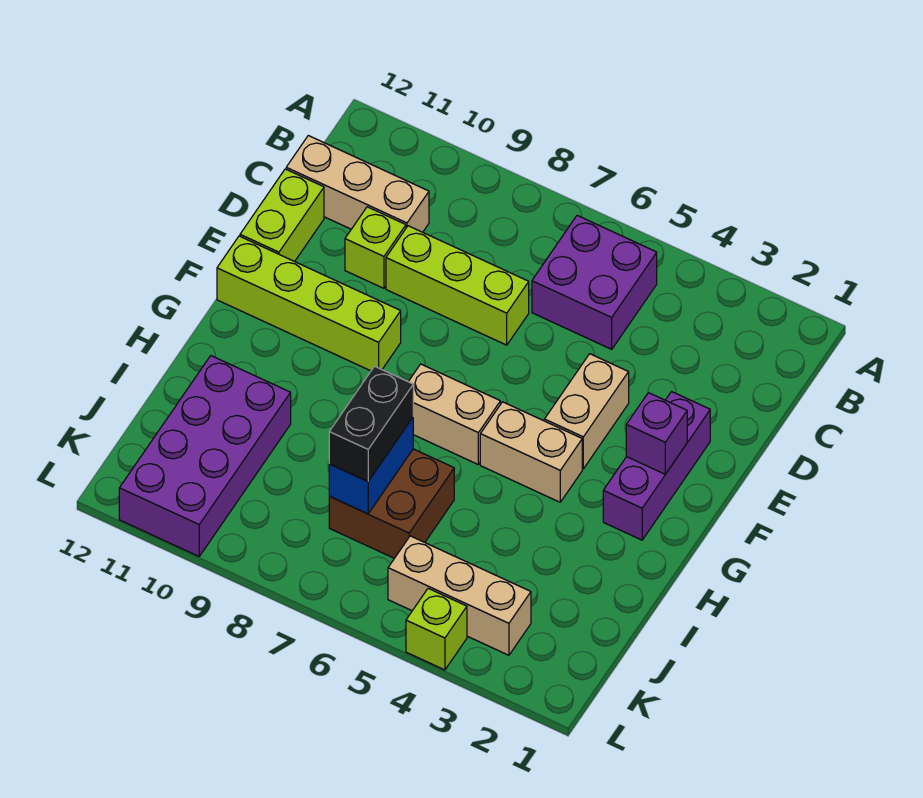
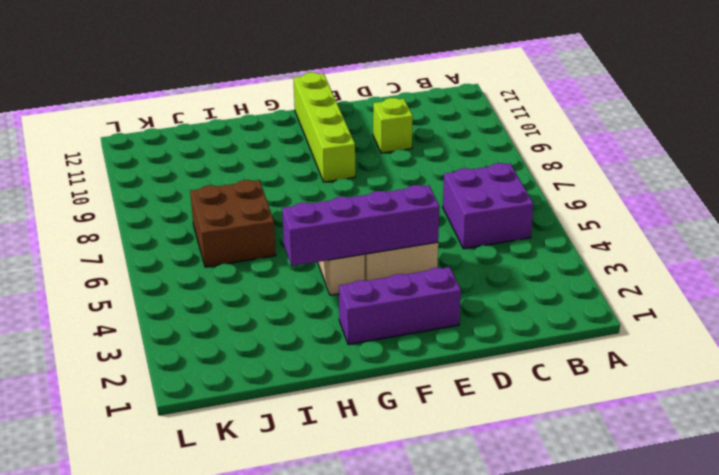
purple brick E4:H4 level 2 -> none
none -> tan brick C10:C12 level 1
none -> lime brick D7:D9 level 1
none -> lime brick D12:E12 level 1

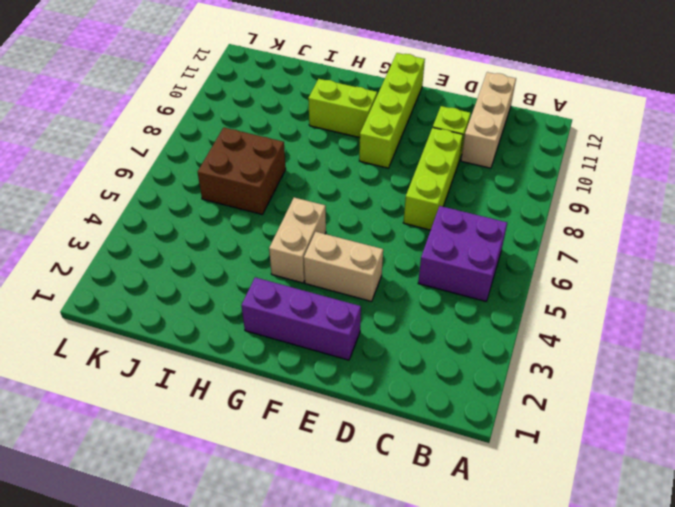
lime brick G10:H10 level 1 -> lime brick D12:E12 level 1
none -> tan brick G6:G7 level 1
none -> purple brick I10:L11 level 1
none -> tan brick K3:K5 level 1

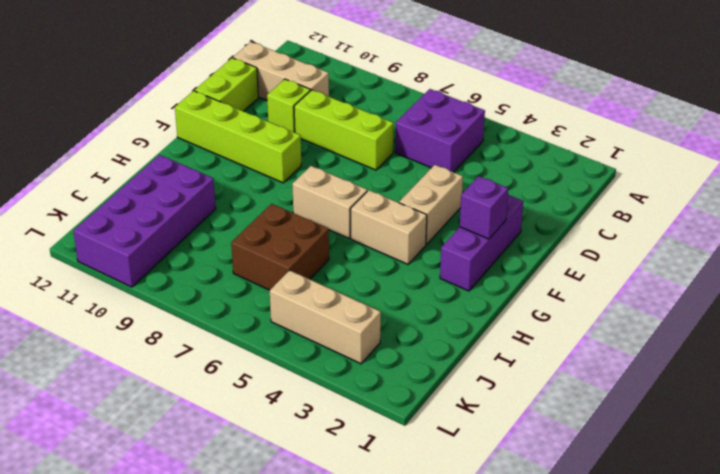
none -> lime brick L4 level 1
none -> blue brick I7:J7 level 2
none -> black brick I7:J7 level 3

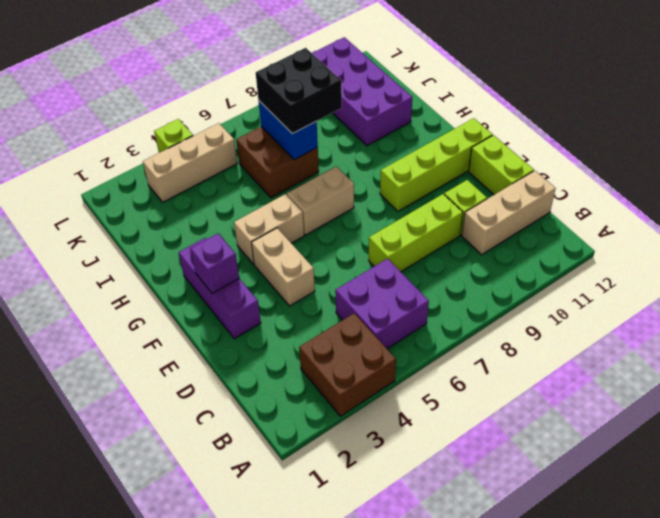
brown brick A3:B4 level 1 -> none
black brick I7:J8 level 3 -> black brick I7:J7 level 3

